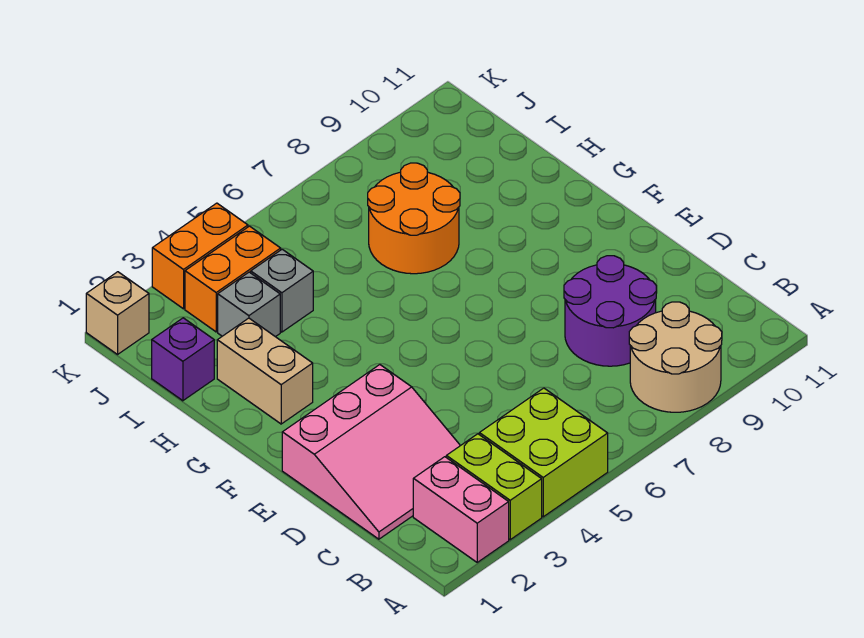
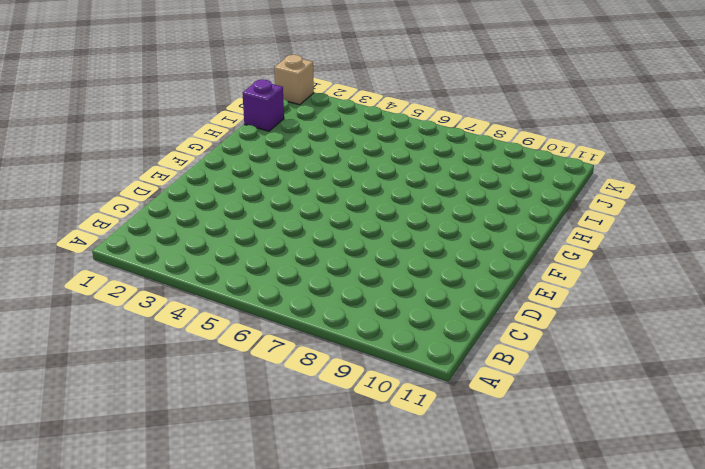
none -> pink brick A2:B2 level 1
none -> lime brick A3:B3 level 1
none -> lime brick A4:B5 level 1

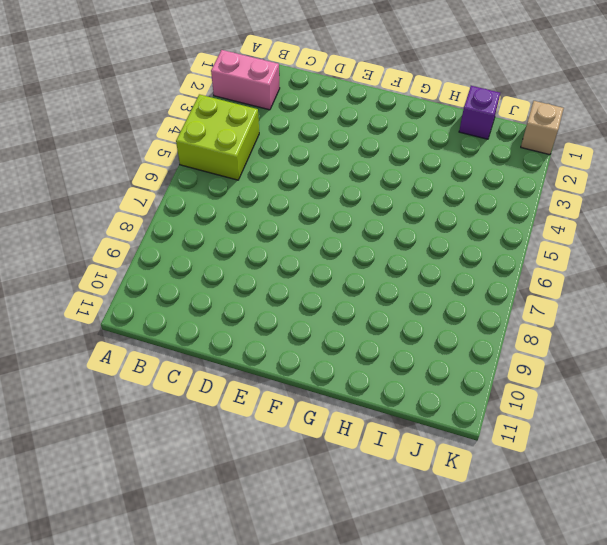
none -> lime brick A3:B3 level 1
none -> tan round brick A8:B9 level 1
none -> pink slope C1:E3 level 1 top E

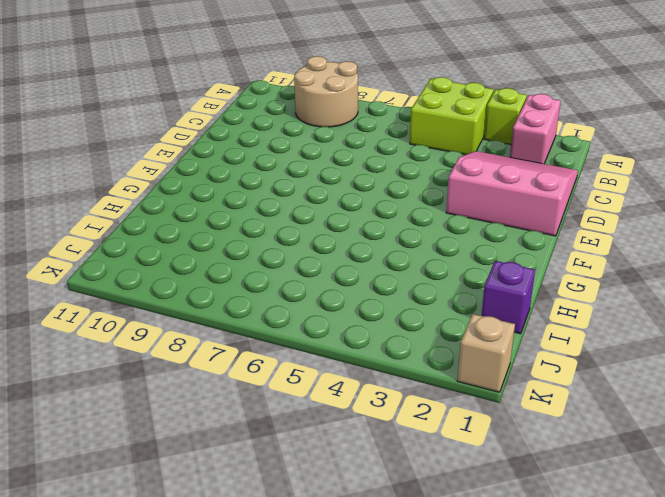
lime brick A3 level 1 -> lime brick A3:B3 level 1
none -> purple round brick C8:D9 level 1
none -> tan brick G2:H2 level 1
none -> orange round brick H7:I8 level 1

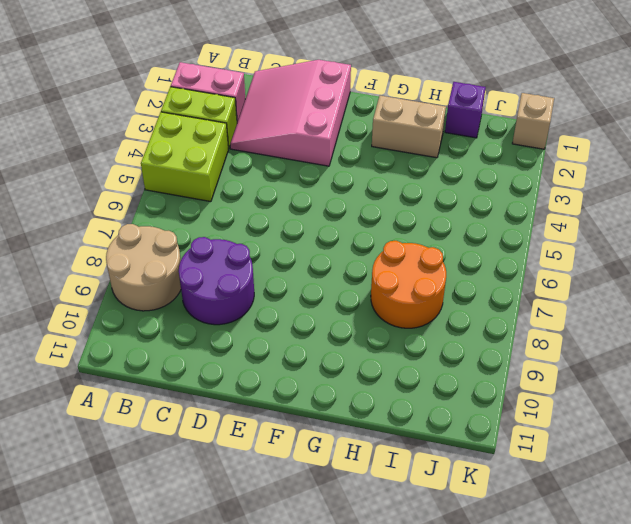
none -> grey brick I3 level 1
none -> grey brick I4 level 1
none -> orange brick J3:J4 level 1

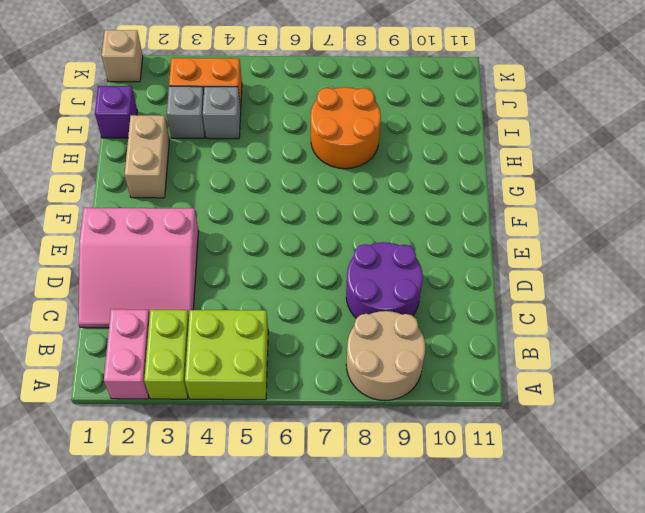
none -> orange brick K3:K4 level 1

